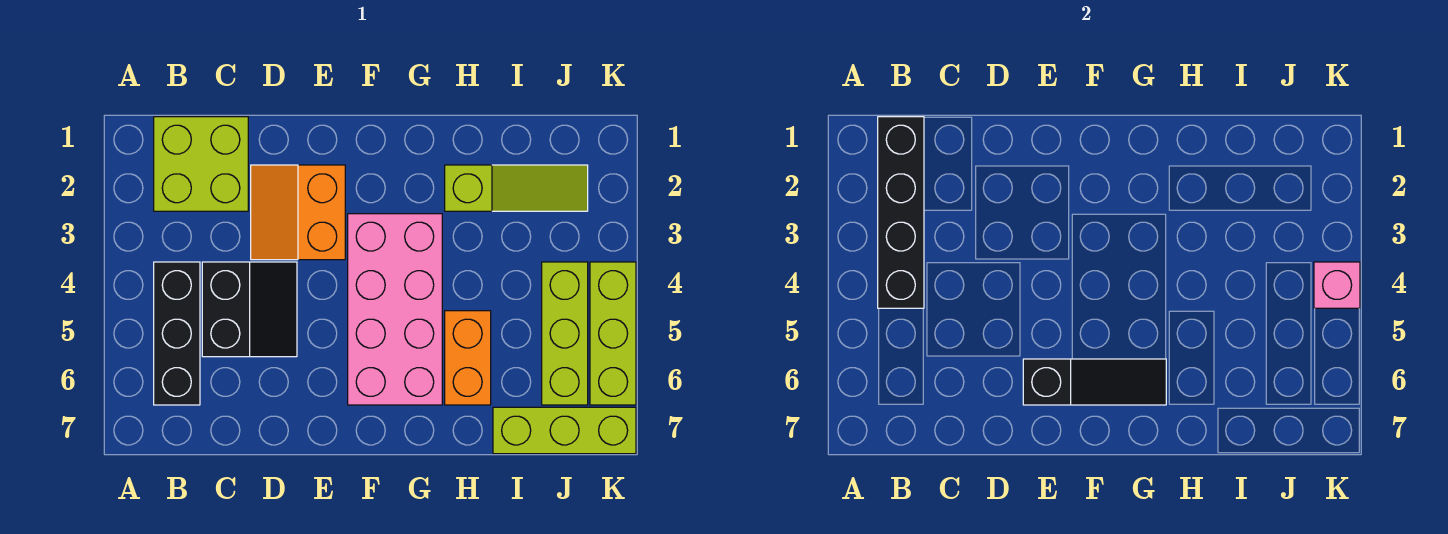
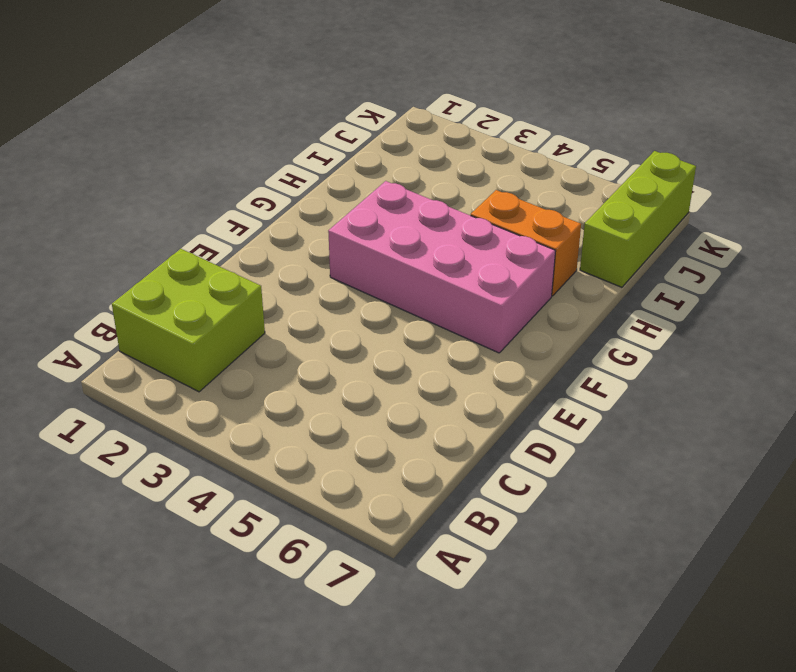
none -> black brick B4:B6 level 1
none -> black slope C4:D5 level 1 top C
none -> orange slope D2:E3 level 1 top E

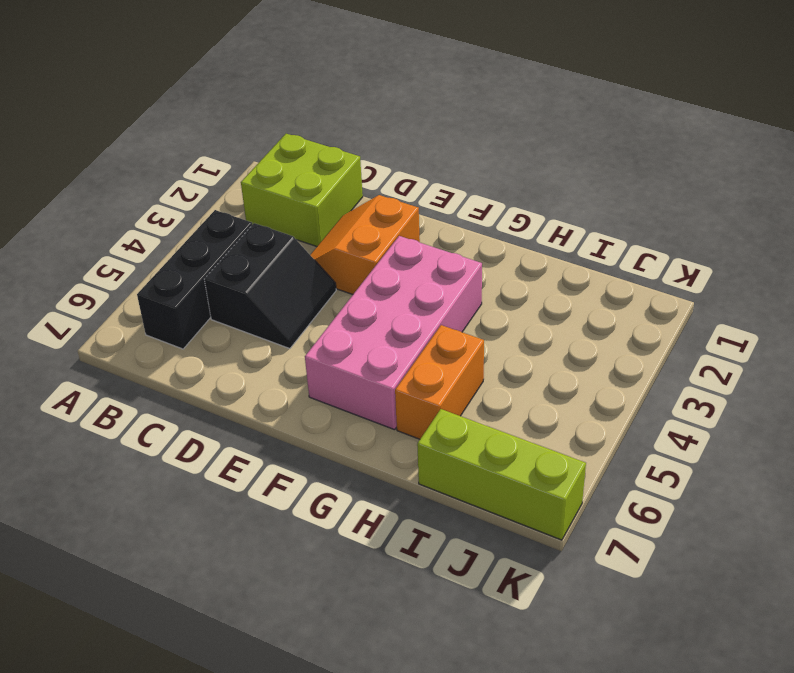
none -> lime slope H2:J2 level 1 top H
none -> lime brick J4:J6 level 1
none -> lime brick K4:K6 level 1

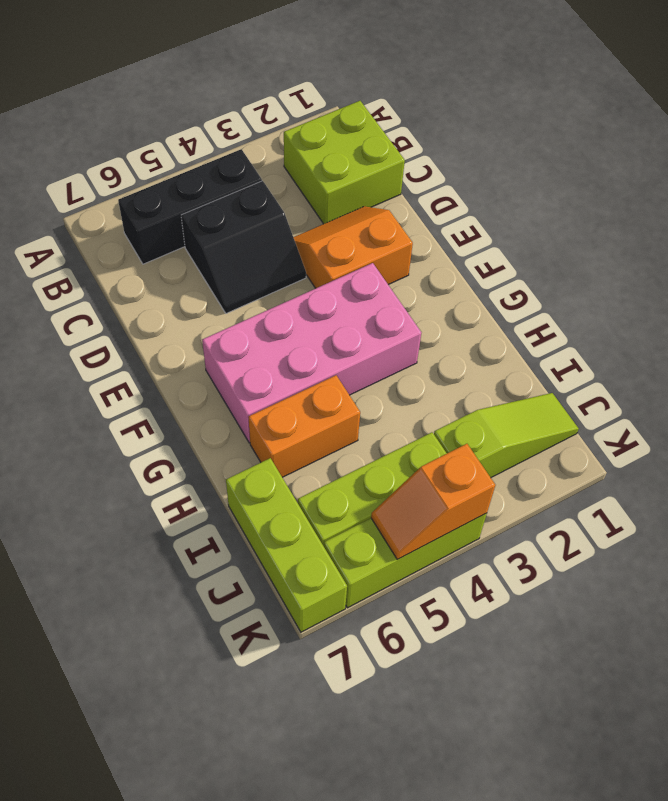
lime slope J1:J3 level 1 top 3 -> lime slope H2:J2 level 1 top H
orange slope K4:K5 level 2 top 4 -> pink brick K4 level 2
none -> black brick B1:B4 level 2
none -> black slope E6:G6 level 2 top E

